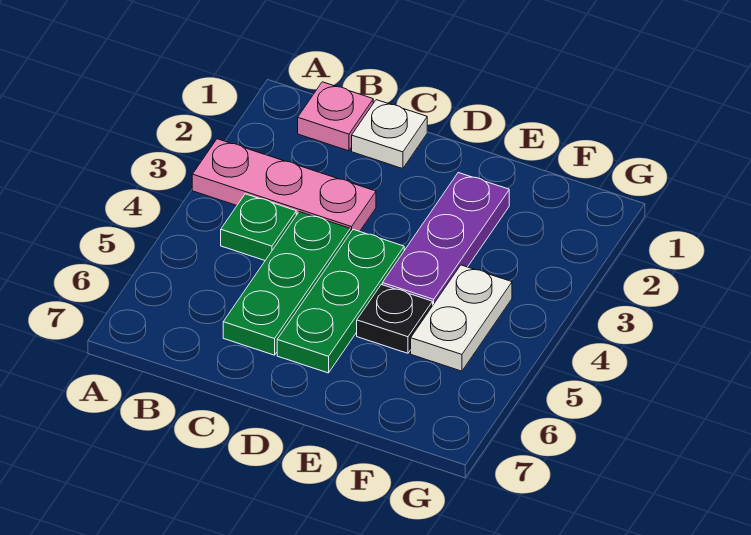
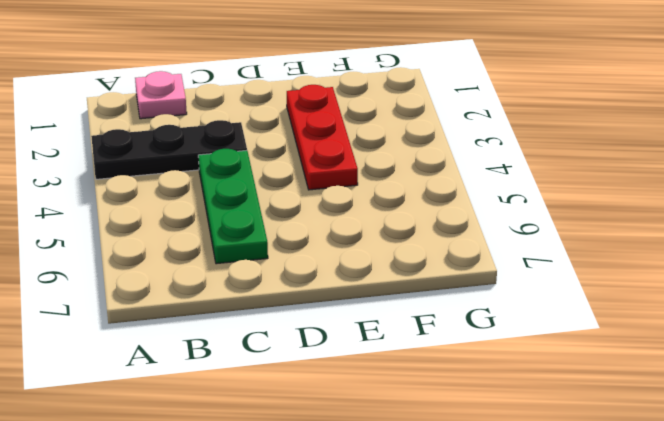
black plate A3:C3 level 1 -> pink plate A3:C3 level 1
red plate E2:E4 level 1 -> purple plate E2:E4 level 1
none -> green plate B4 level 1
none -> white plate C1 level 1

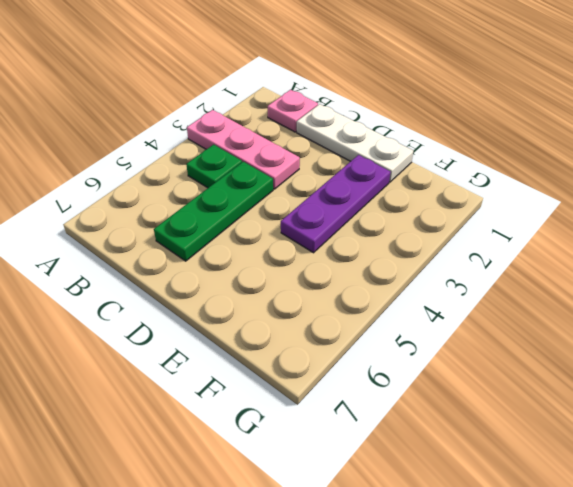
white plate C1:E1 level 1 -> white plate C1 level 1
none -> green plate D4:D6 level 1
none -> black plate E5 level 1

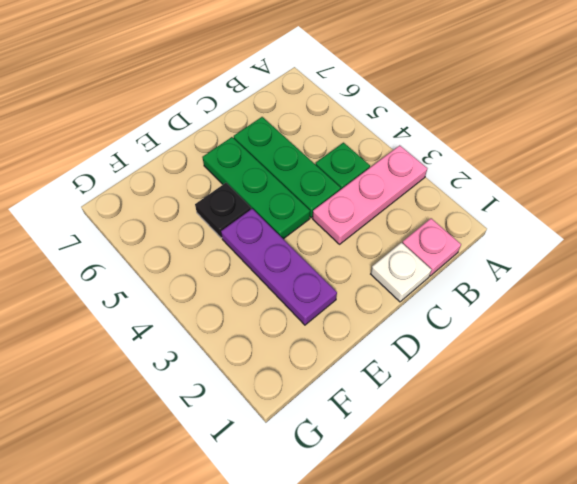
none -> white plate F4:F5 level 1

